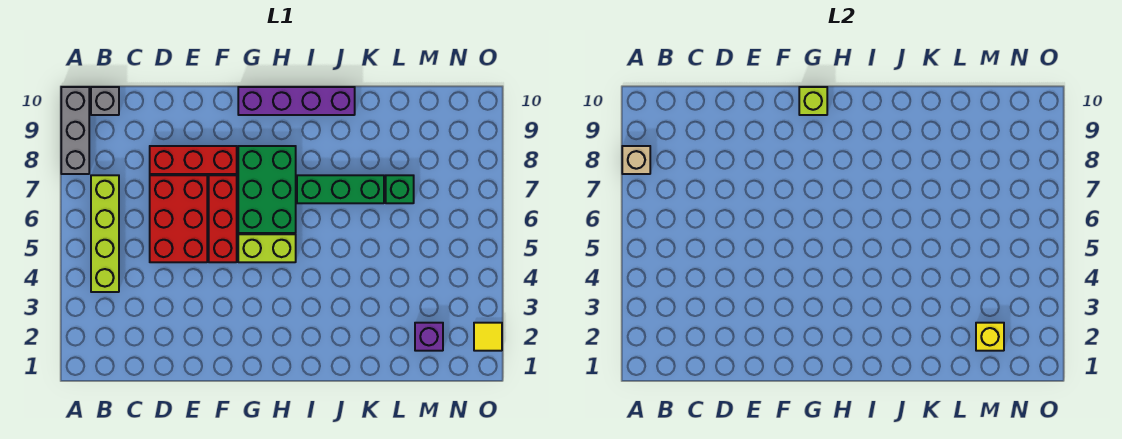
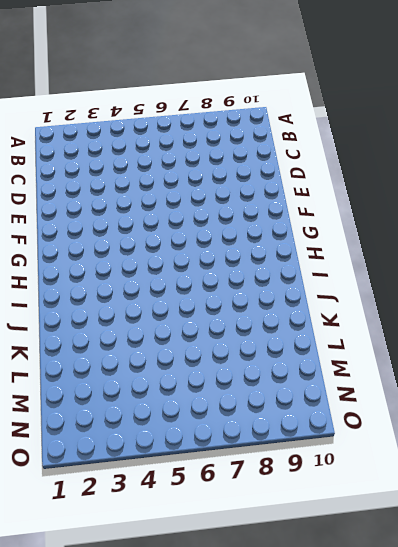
none -> grey brick A8:A10 level 1
none -> lime brick B4:B7 level 1
none -> grey brick B10 level 1

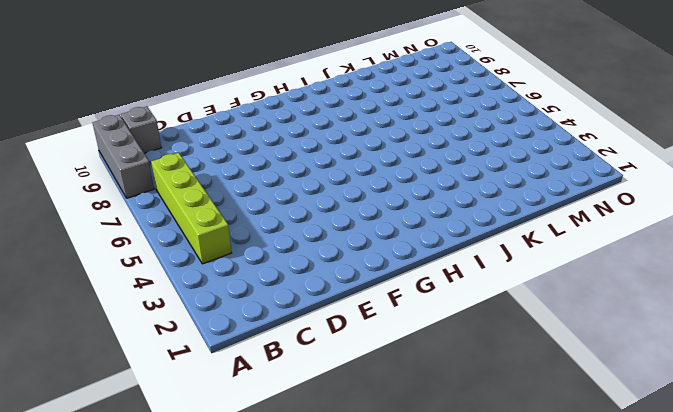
none -> red brick D5:E7 level 1
none -> red brick D8:F8 level 1
none -> red brick F5:F7 level 1

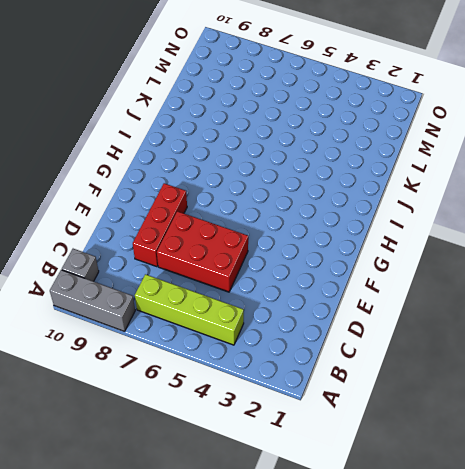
none -> red brick F5:F7 level 1
none -> lime brick G5:H5 level 1
none -> green brick G6:H8 level 1

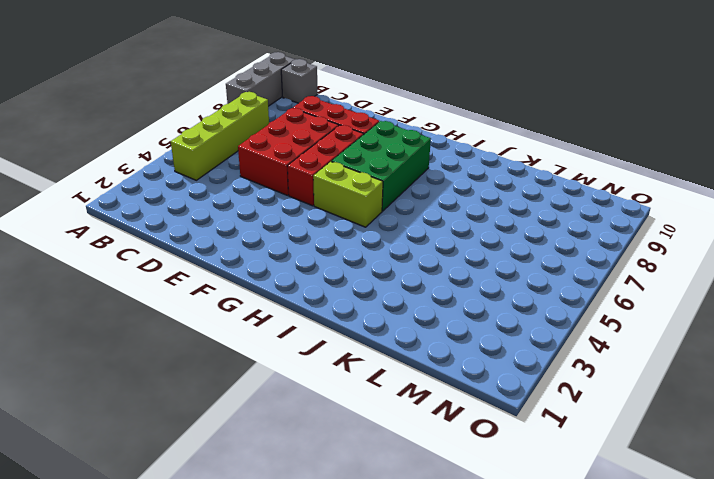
none -> purple brick G10:J10 level 1
none -> green brick I7:K7 level 1
none -> green brick L7 level 1

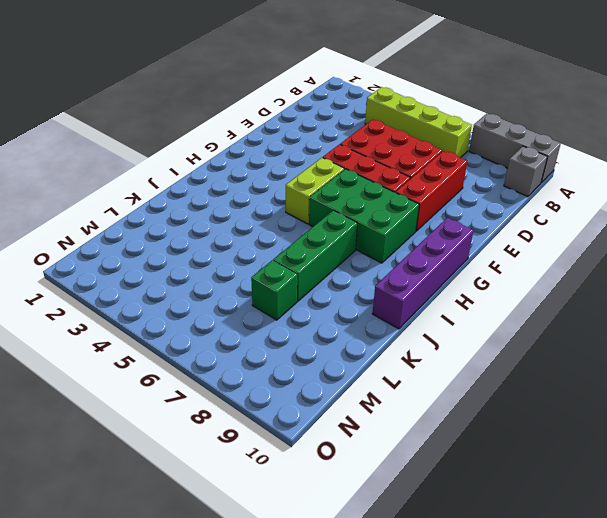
none -> purple brick M2 level 1
none -> yellow tile O2 level 1
none -> tan brick A8 level 2

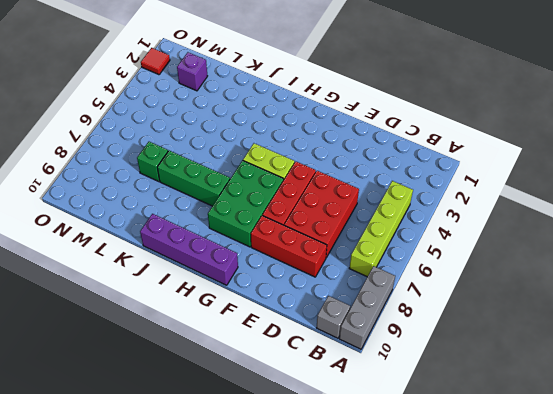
red tile O2 level 1 -> yellow tile O2 level 1
none -> tan brick A8 level 2
none -> lime brick G10 level 2
none -> yellow brick M2 level 2

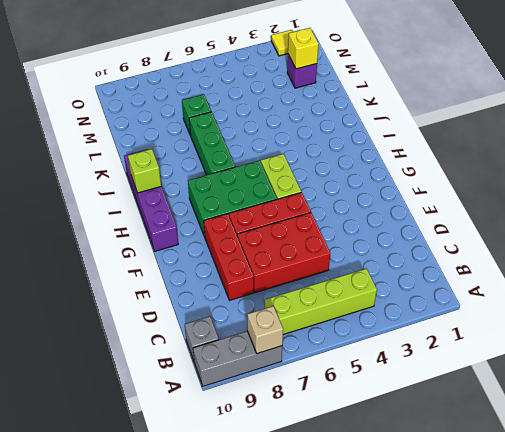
lime brick I10 level 2 -> lime brick G10 level 2

